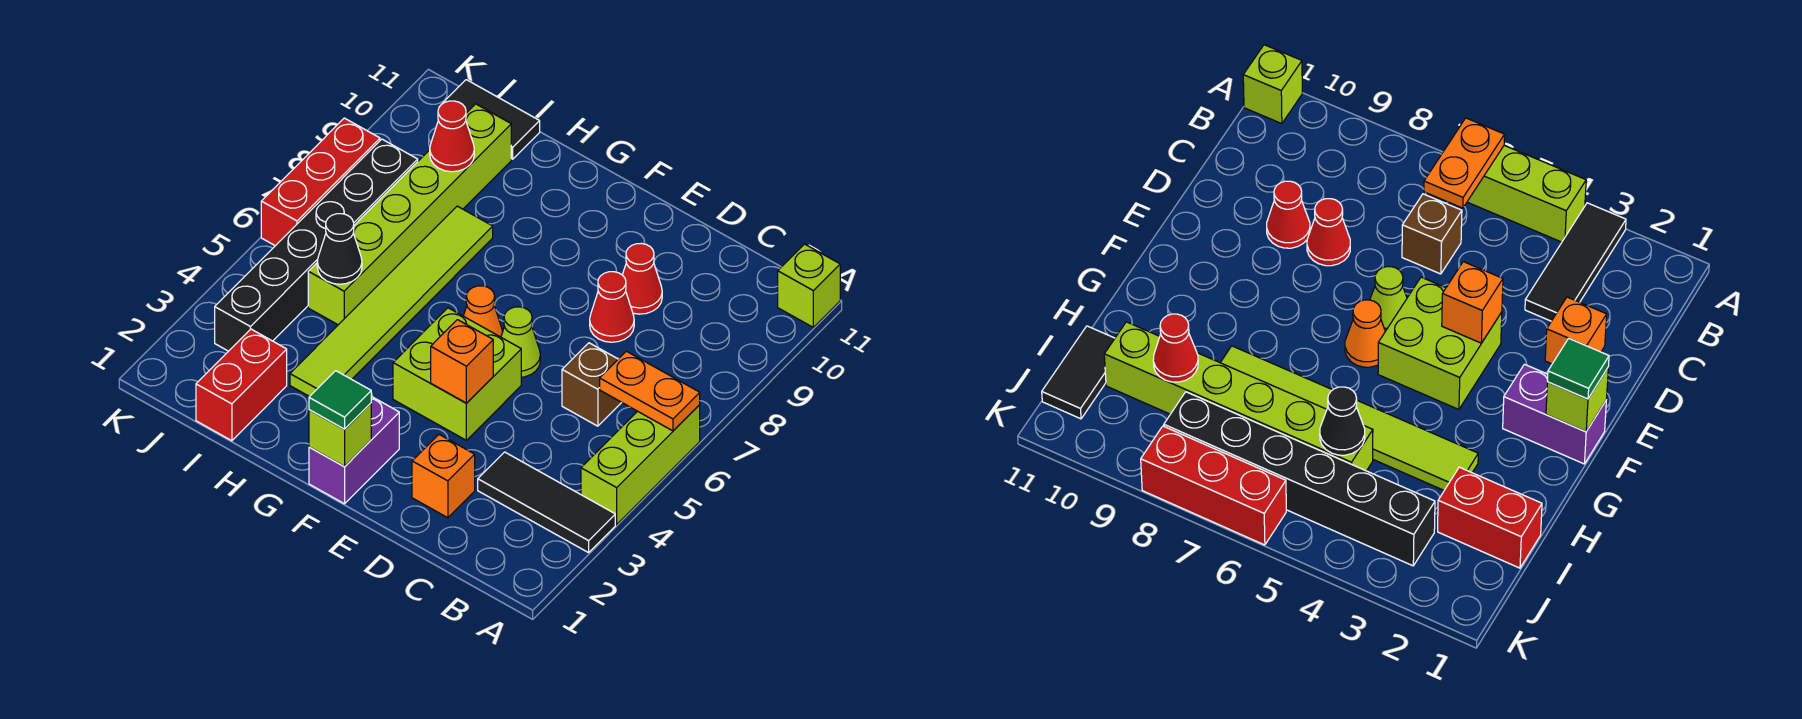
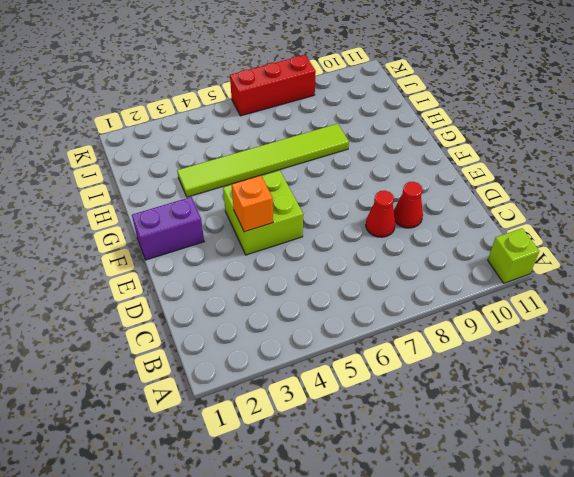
none -> black tile A3:C3 level 1
none -> lime brick A4:A6 level 1
none -> brown brick C6 level 1

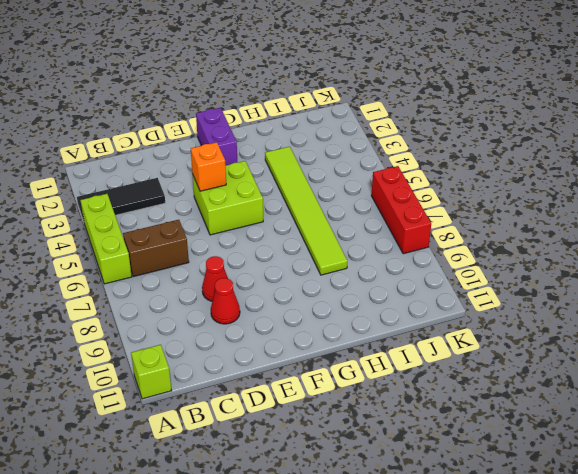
brown brick B6:C6 level 1 -> brown brick C6 level 1
none -> orange brick D2 level 1
none -> lime cone E6 level 1
none -> orange cone F6 level 1

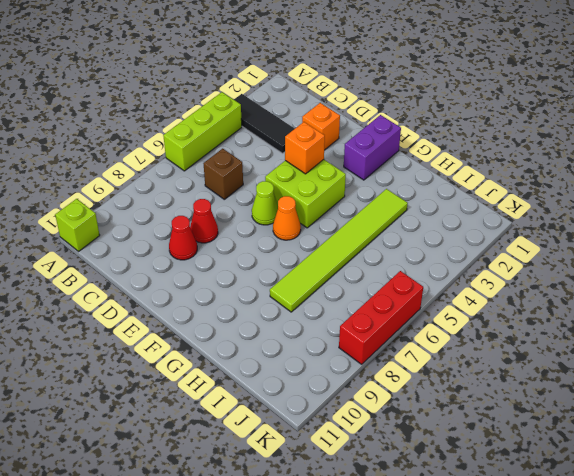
none -> red brick I1:I2 level 1
none -> lime brick I5:I10 level 1
none -> black tile I11:J11 level 1

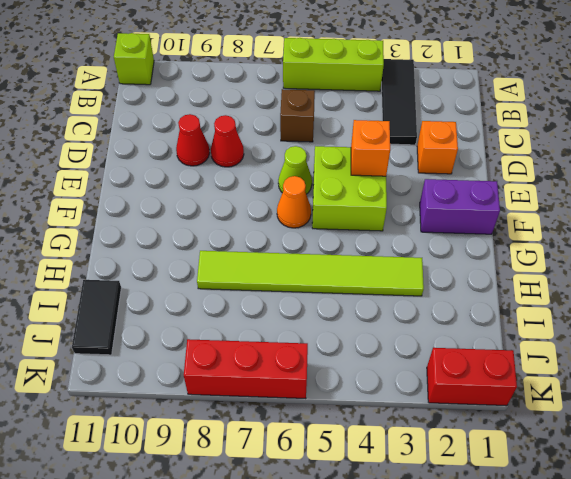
red brick K1:K2 level 1 -> red brick I1:I2 level 1
none -> lime brick I5:I10 level 1
none -> black brick J3:J8 level 1
none -> orange plate A6:B6 level 2

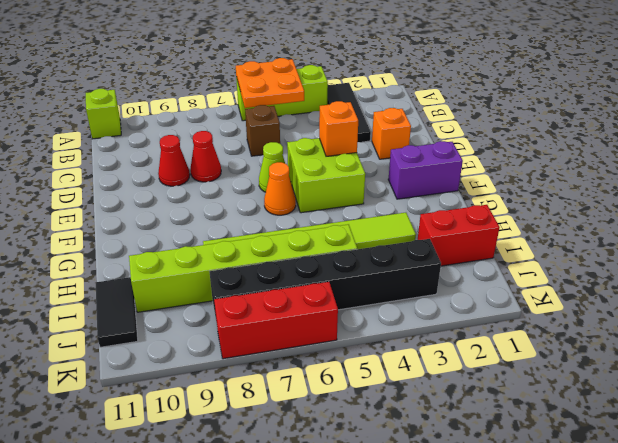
orange plate A5:B6 level 2 -> orange plate A6:B6 level 2
none -> lime brick F1 level 2
none -> black cone I5 level 2
none -> red cone I9 level 2

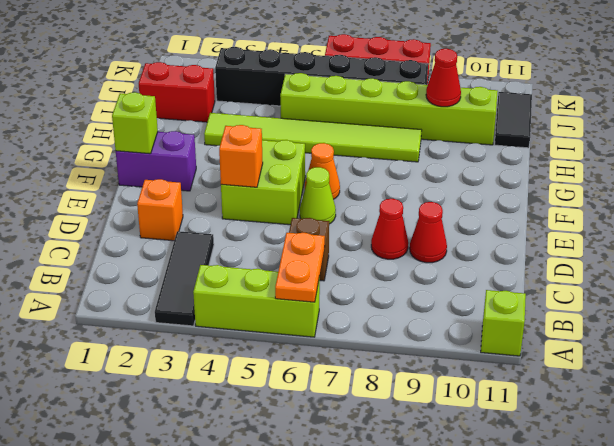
none -> black cone I5 level 2
none -> green tile F1 level 3

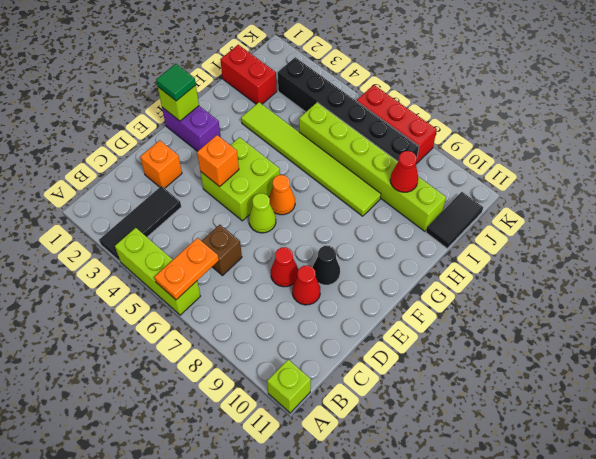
black cone E9 level 1 -> black cone I5 level 2

